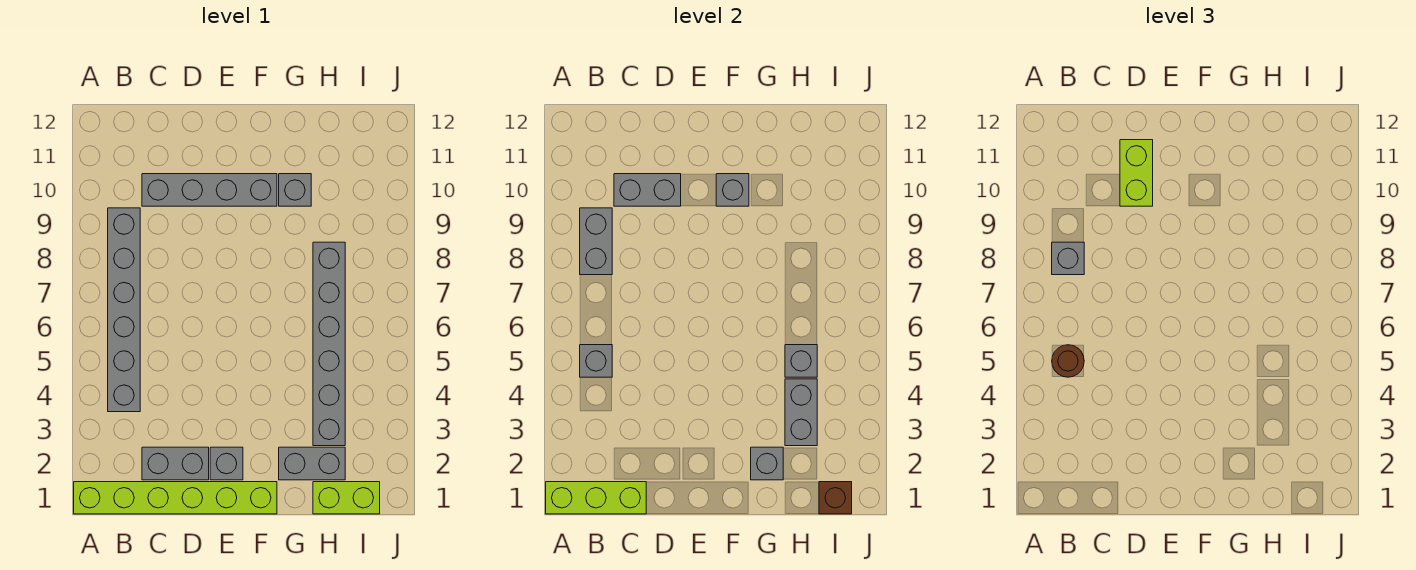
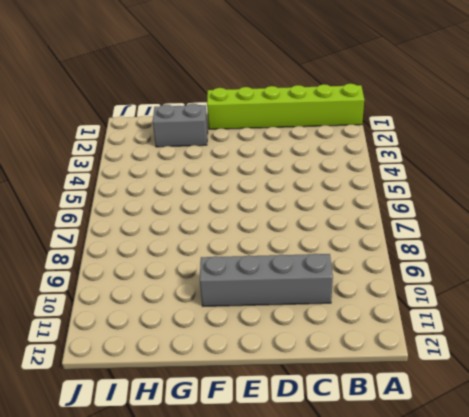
none -> grey brick B4:B9 level 1
none -> grey brick C2:D2 level 1
none -> grey brick E2 level 1

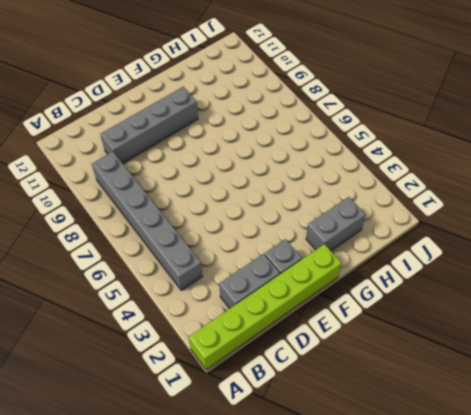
none -> grey brick G10 level 1
none -> lime brick H1:I1 level 1
none -> grey brick H3:H8 level 1

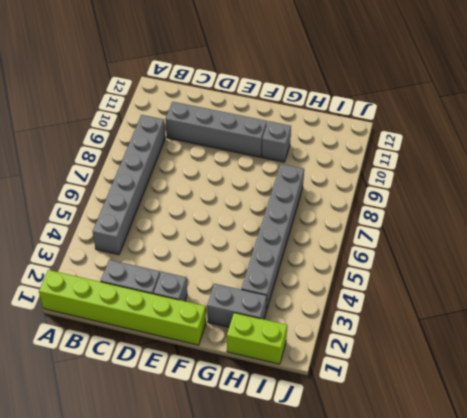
none -> lime brick A1:C1 level 2
none -> grey brick B5 level 2
none -> grey brick B8:B9 level 2

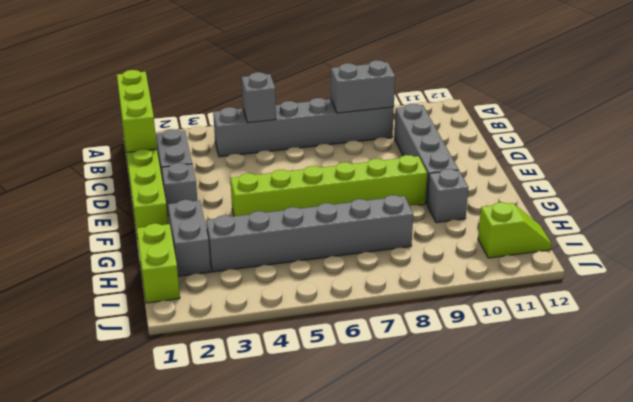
lime brick F4:F9 level 1 -> none
lime slope I11:I12 level 1 top 11 -> none
none -> grey brick C10:D10 level 2
none -> grey brick F10 level 2
none -> grey brick G2 level 2

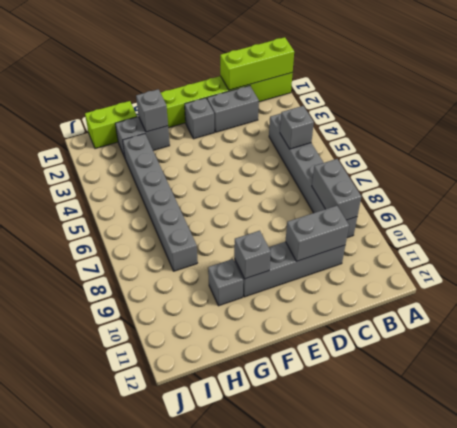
none -> grey brick H3:H4 level 2
none -> grey brick H5 level 2
none -> brown brick I1 level 2

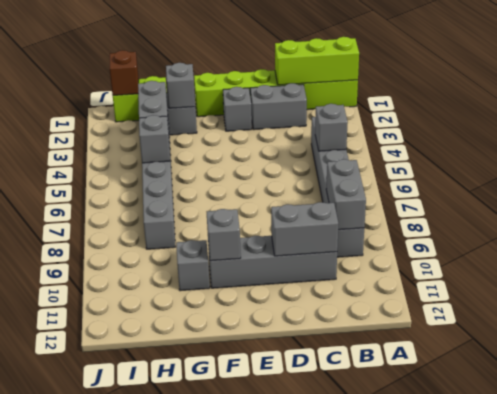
none -> brown round brick B5 level 3
none -> grey brick B8 level 3
none -> lime brick D10:D11 level 3

